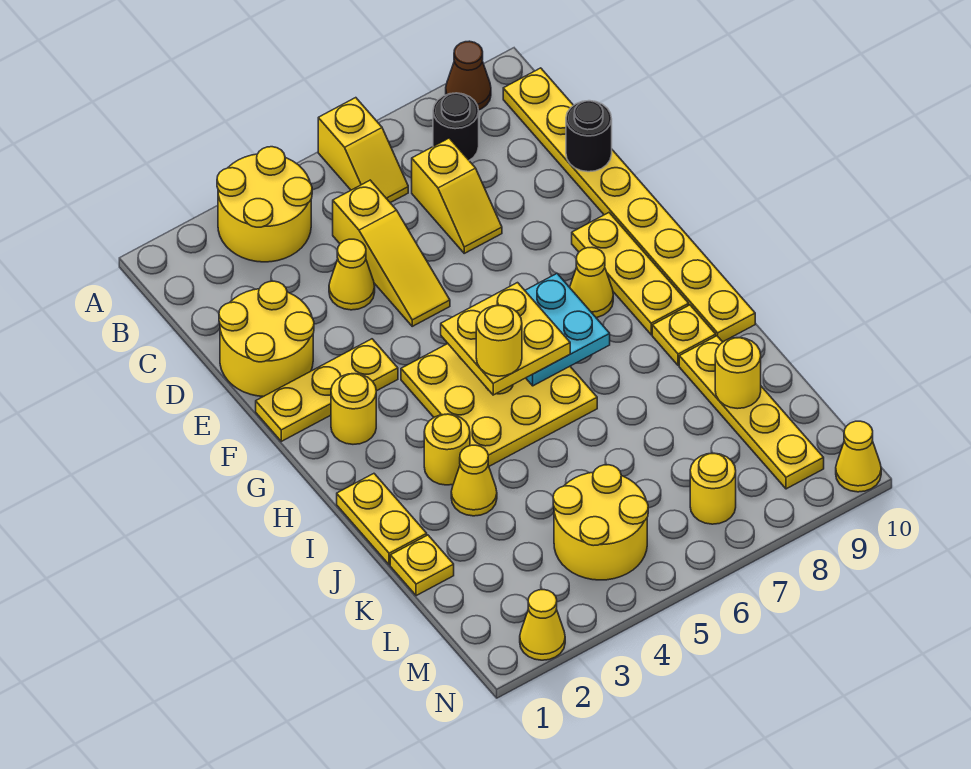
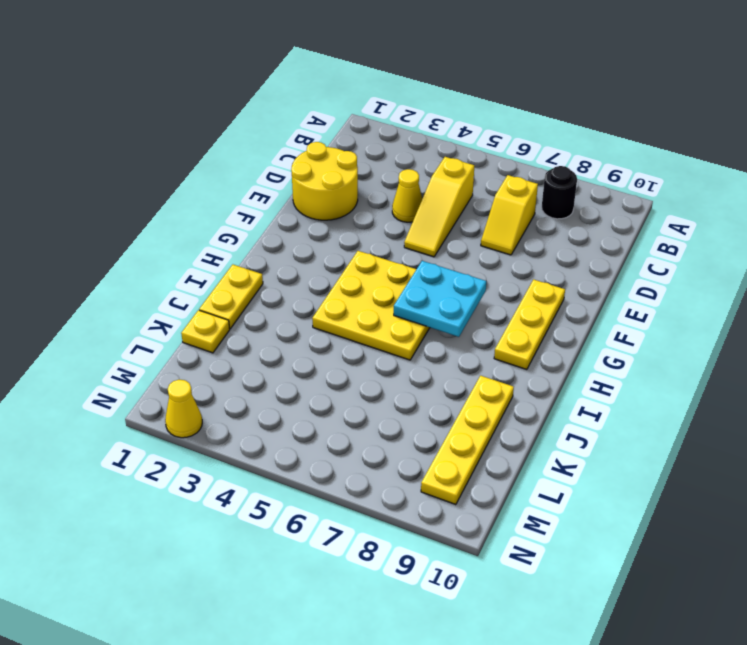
none -> yellow round brick A3:B4 level 1
none -> yellow slope A6:B6 level 1 top A
none -> brown cone A9 level 1

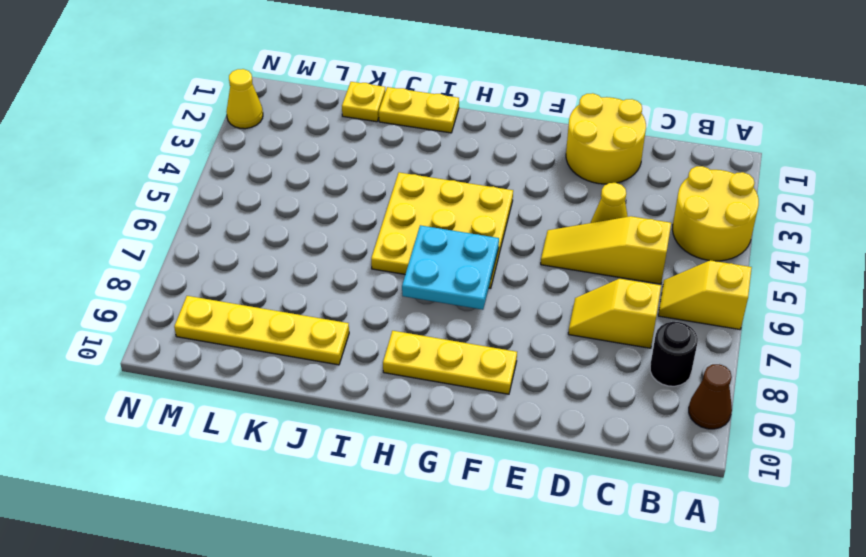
none -> yellow plate B10:I10 level 1
none -> yellow plate F1:F3 level 1
none -> yellow round brick G2 level 1

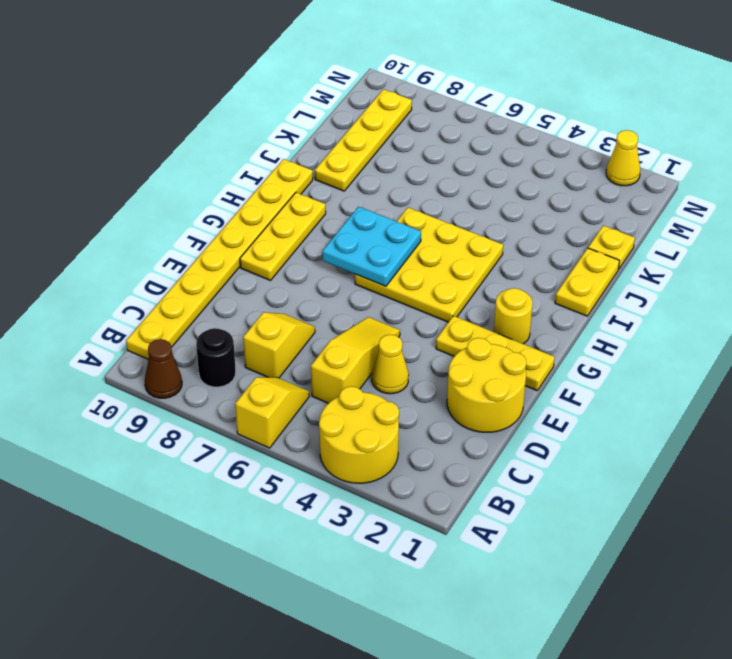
none -> yellow cone G8 level 1
none -> yellow round brick I3 level 1
none -> yellow plate I9 level 1

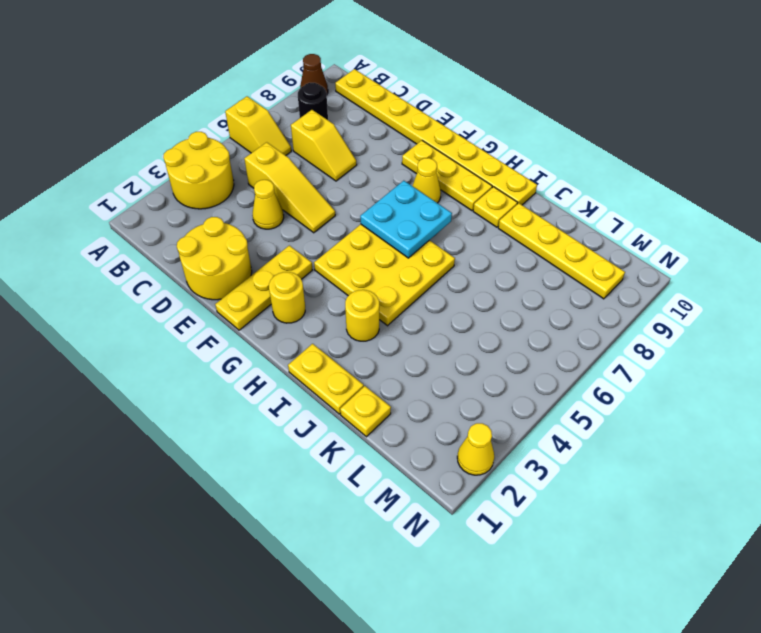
none -> yellow cone J3 level 1
none -> yellow round brick L4:M5 level 1
none -> yellow round brick M7 level 1

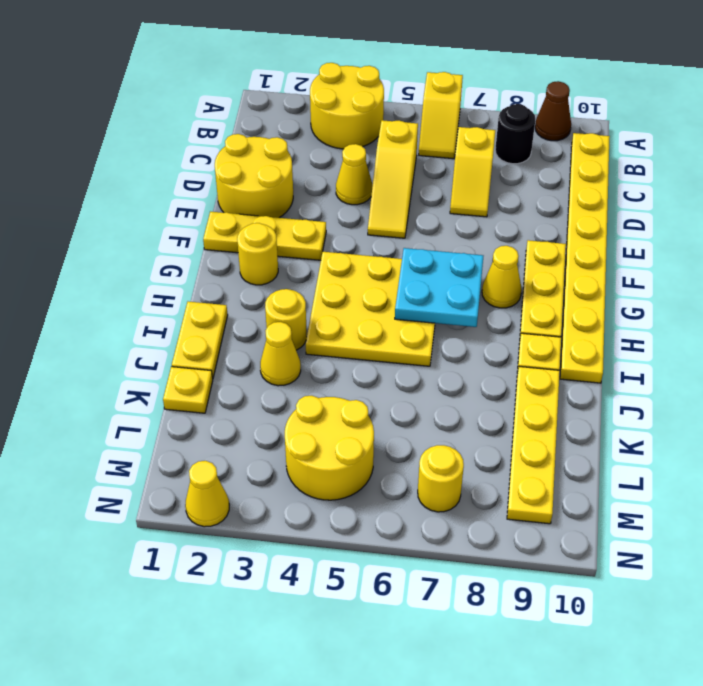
none -> yellow cone N10 level 1
none -> black round brick D10 level 2
none -> yellow round brick K9 level 2

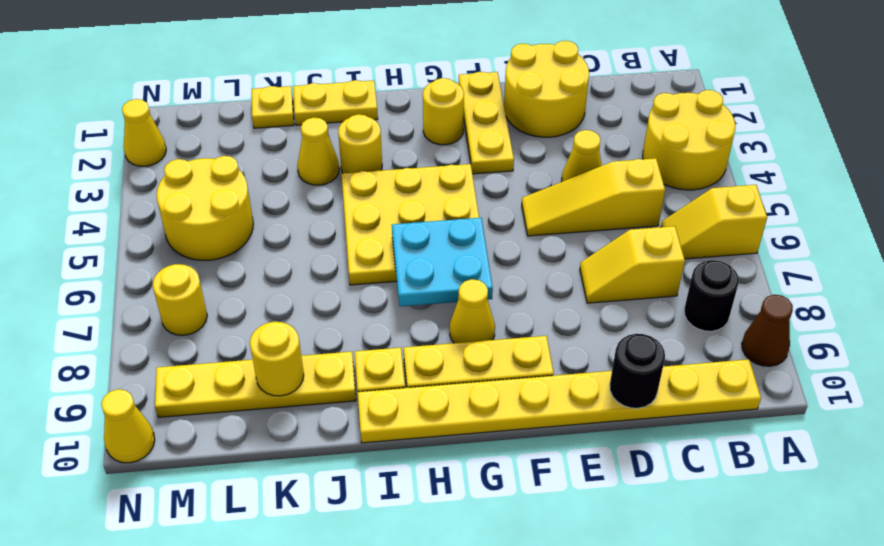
none -> yellow plate G5:H6 level 3
none -> yellow round brick H5 level 4

